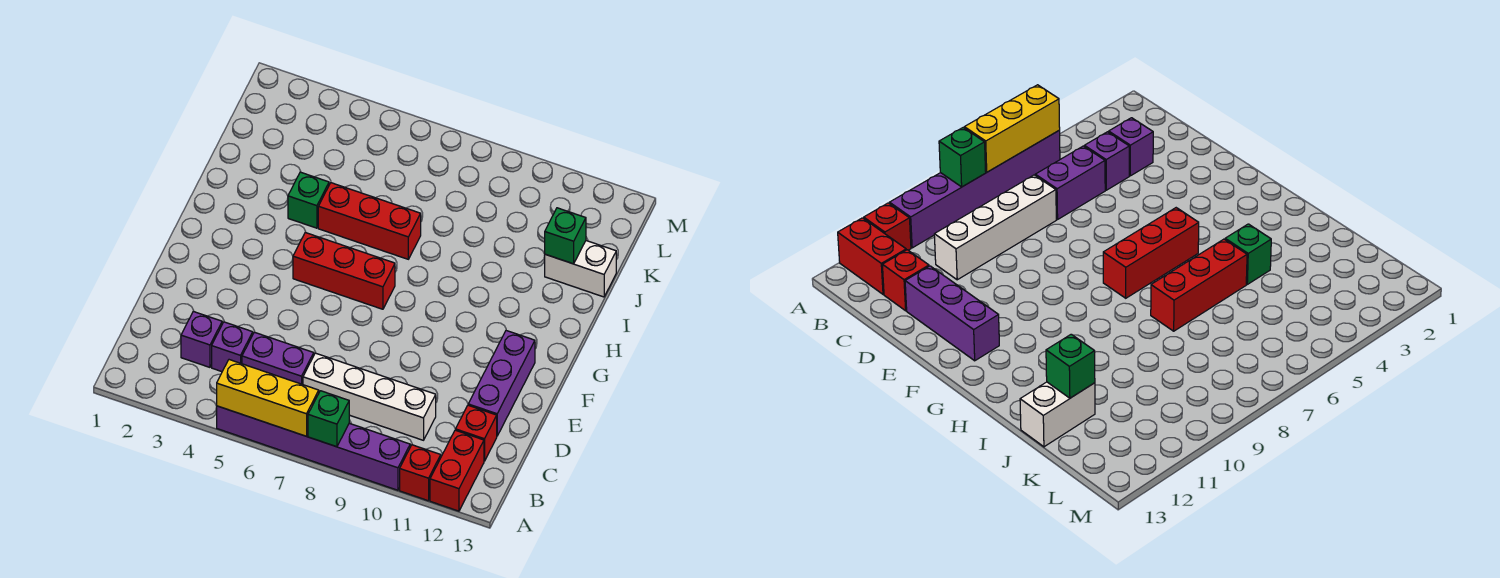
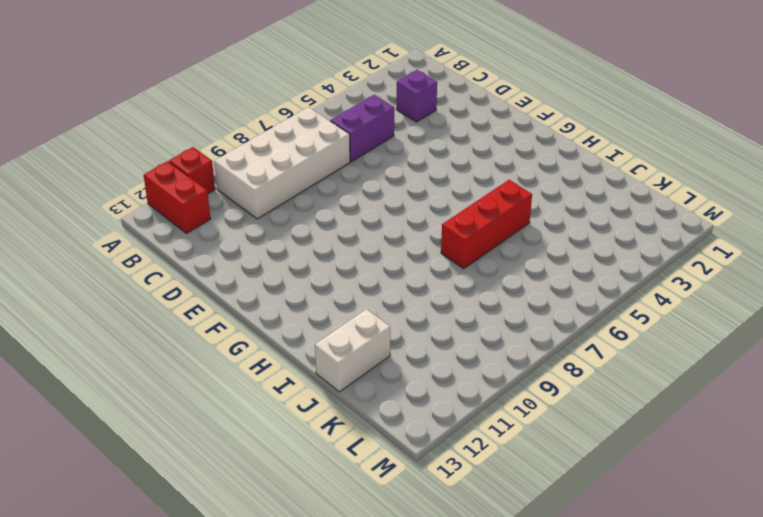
white brick B7:C10 level 1 -> white brick C7:C10 level 1
none -> purple brick A5:A10 level 1
none -> purple brick C4 level 1
none -> red brick C12 level 1

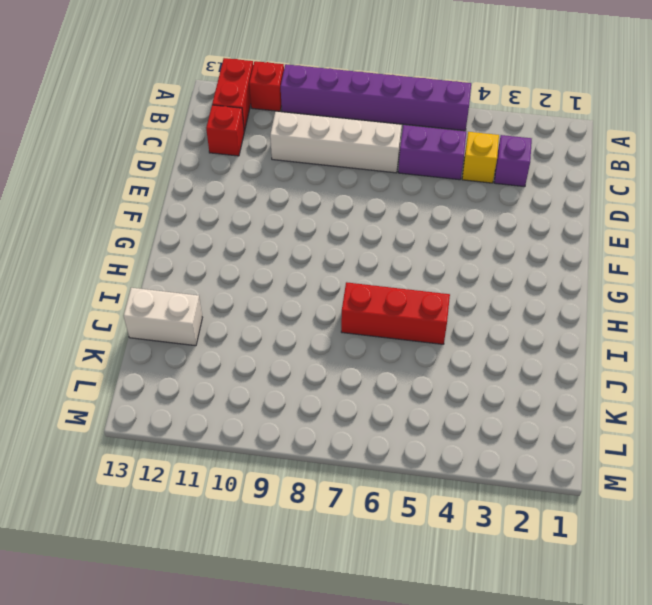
yellow brick C4 level 1 -> purple brick C4 level 1
none -> purple brick D12:F12 level 1
none -> red brick G5:G7 level 1
none -> green brick I4 level 1

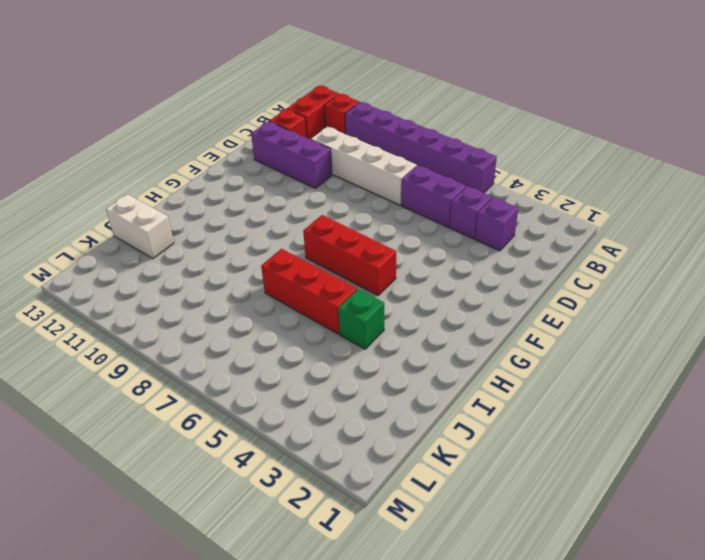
purple brick D10:D12 level 1 -> purple brick D12:F12 level 1
none -> yellow brick A5:A7 level 2
none -> green brick A8 level 2
none -> green brick J12 level 2

